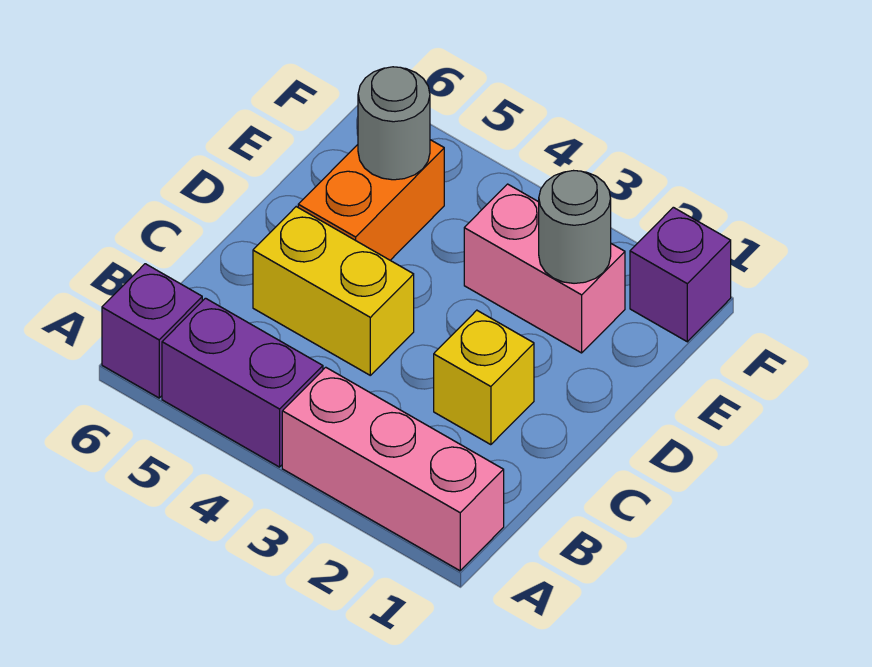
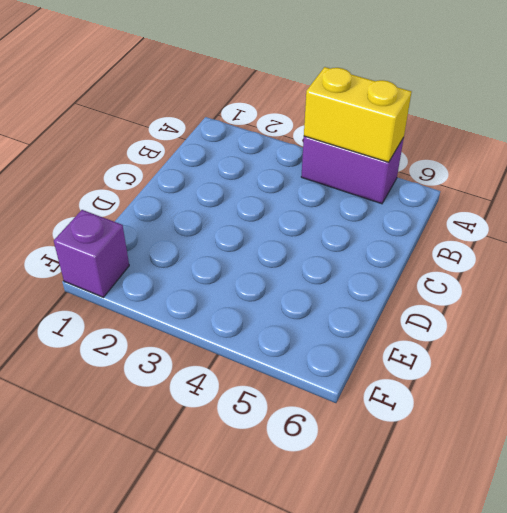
yellow brick A4:A5 level 2 -> yellow brick C4:C5 level 1
none -> pink brick A1:A3 level 1
none -> purple brick A6 level 1

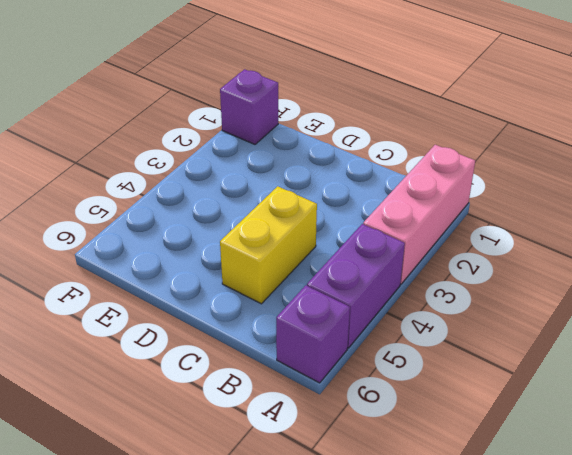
none -> yellow brick C2 level 1
none -> orange brick D5:E5 level 1

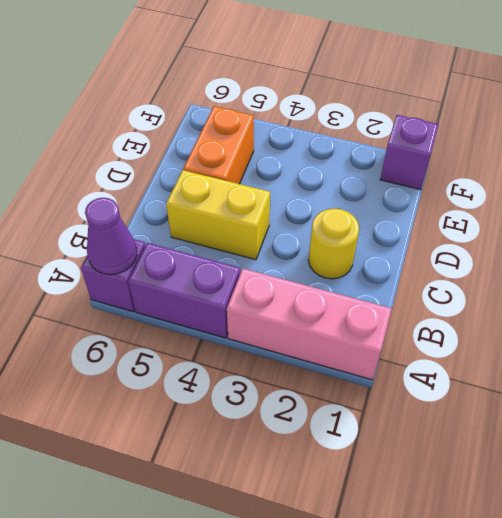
purple cone A6 level 2 -> none
yellow round brick C2 level 1 -> yellow brick C2 level 1
none -> pink brick E2:E3 level 1
none -> grey round brick E2 level 2

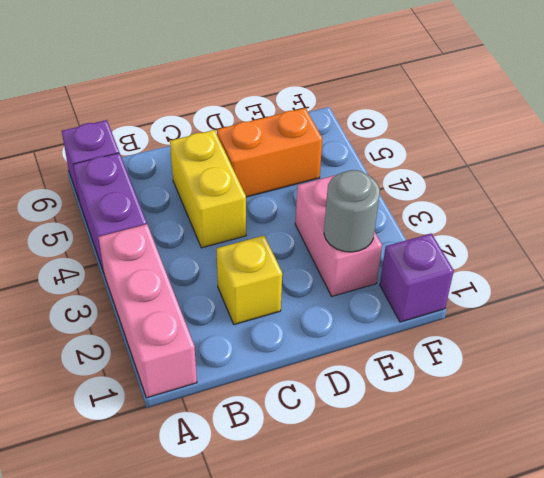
none -> grey round brick E5 level 2

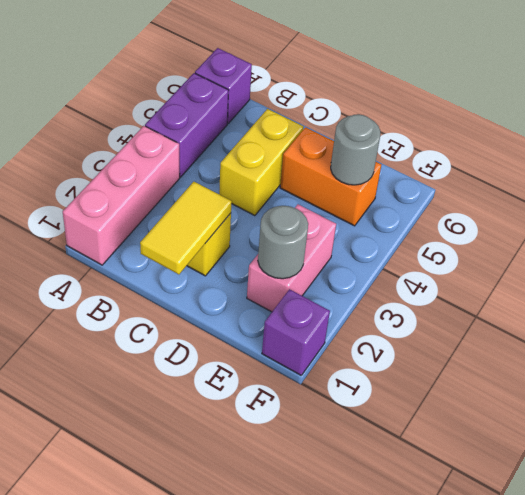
yellow tile C1:C2 level 2 -> none

